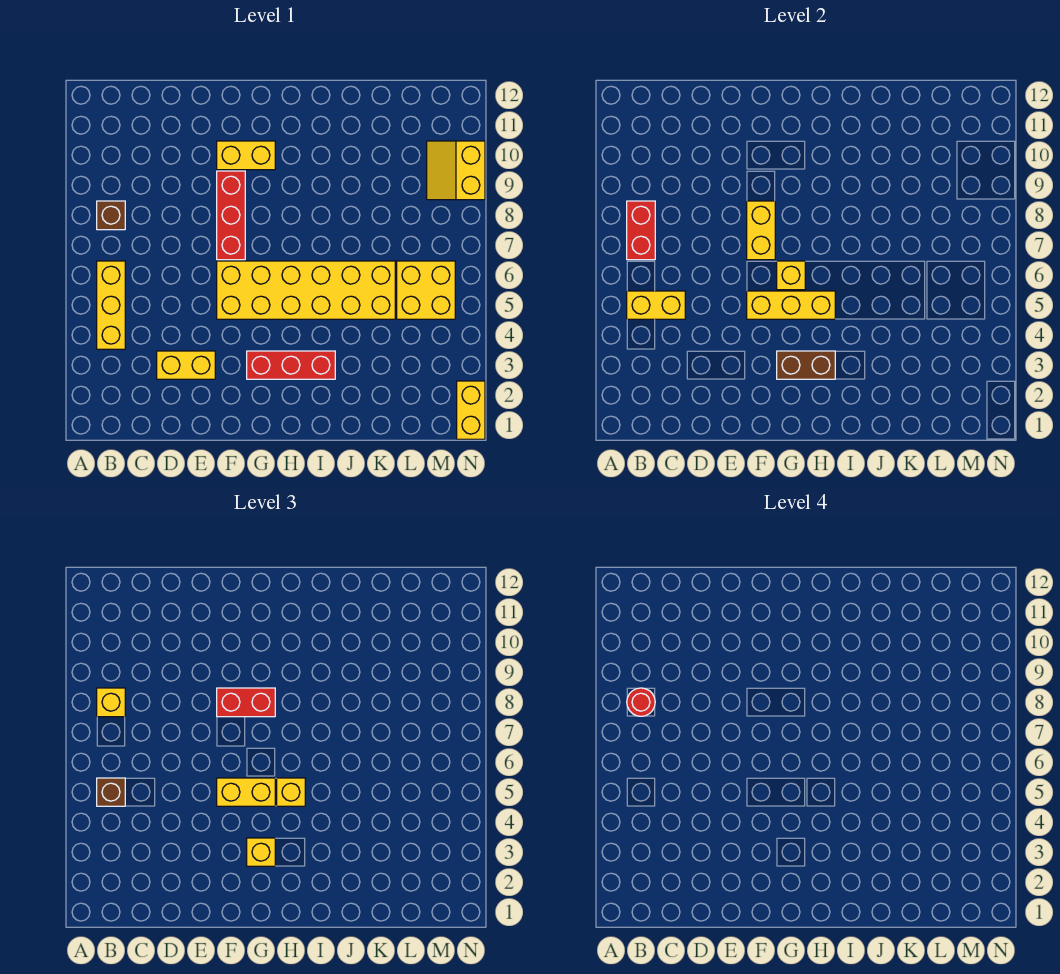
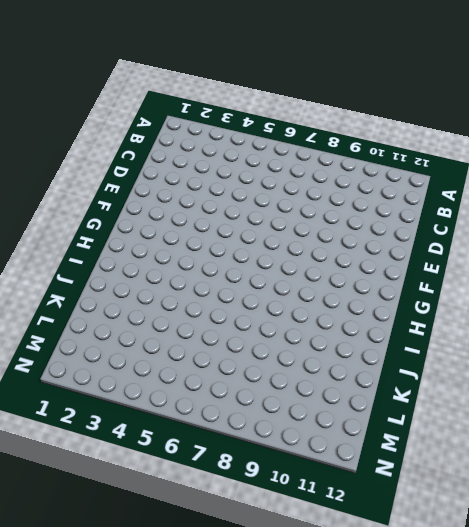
none -> yellow brick B4:B6 level 1
none -> brown brick B8 level 1
none -> yellow brick D3:E3 level 1

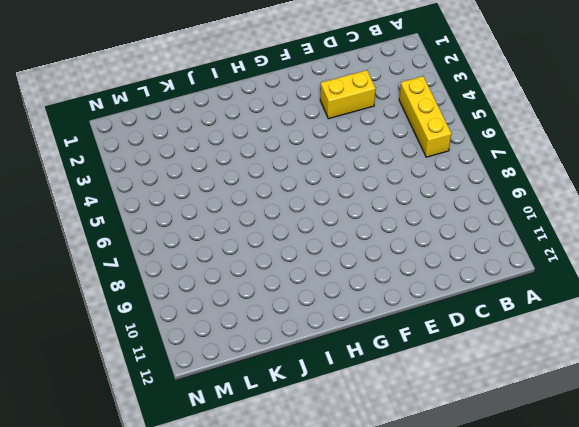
none -> brown brick B8 level 1
none -> yellow brick F5:K6 level 1
none -> red brick F7:F9 level 1

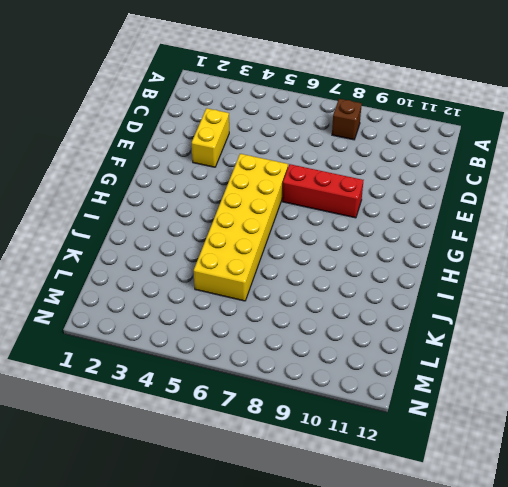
none -> yellow brick B4:B6 level 1
none -> yellow brick F10:G10 level 1
none -> red brick G3:I3 level 1

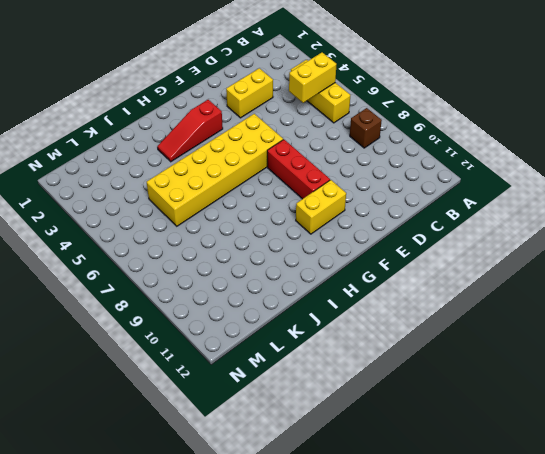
red slope G3:I3 level 1 top G -> red brick G3:I3 level 1
none -> yellow brick L5:M6 level 1
none -> yellow slope M9:N10 level 1 top N
none -> yellow brick N1:N2 level 1

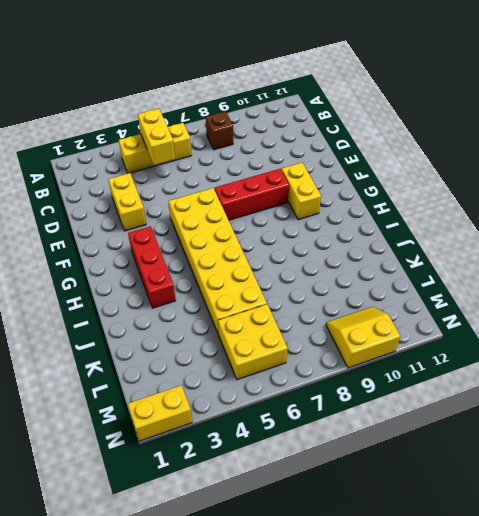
none -> red brick B7:B8 level 2
none -> yellow brick F5:H5 level 2
none -> yellow brick F7:F8 level 2

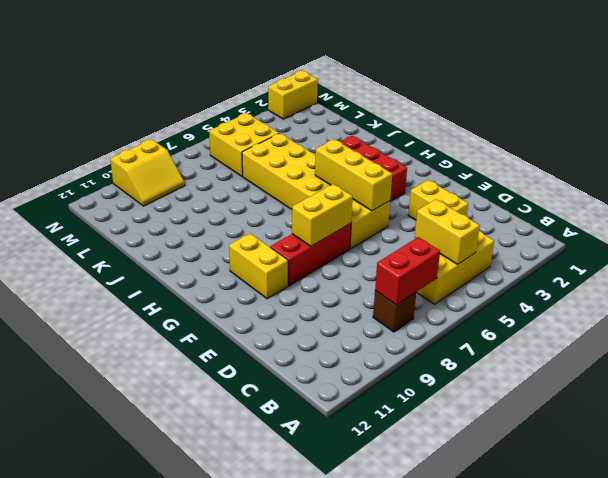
none -> brown brick G3:H3 level 2
none -> yellow brick G6 level 2
none -> brown brick B5 level 3

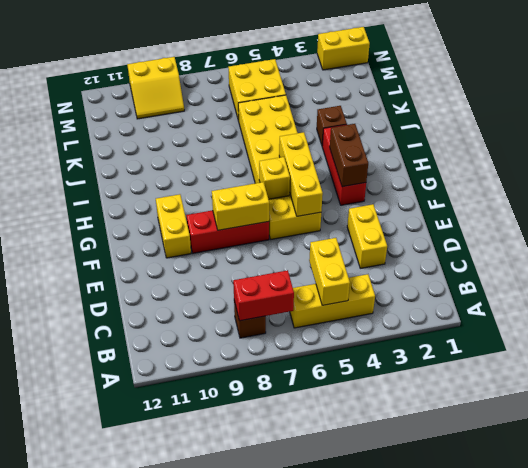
brown brick J3 level 1 -> brown brick B5 level 3
none -> yellow brick B8 level 3
none -> yellow brick F5:G5 level 3
none -> red brick F8:G8 level 3

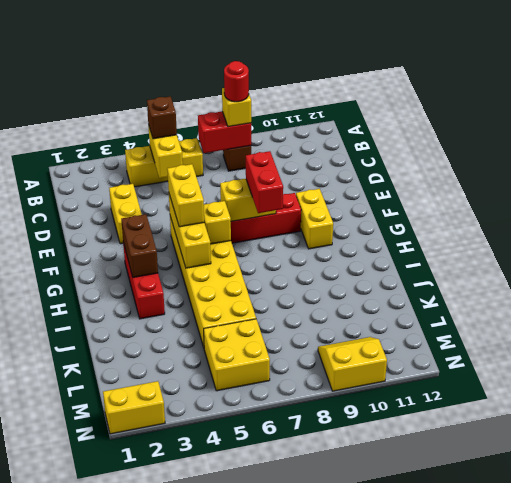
none -> yellow brick G3 level 3
none -> yellow brick H5 level 3

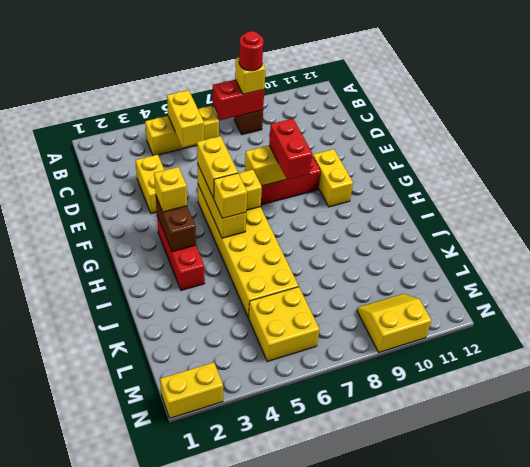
none -> brown brick B5 level 3

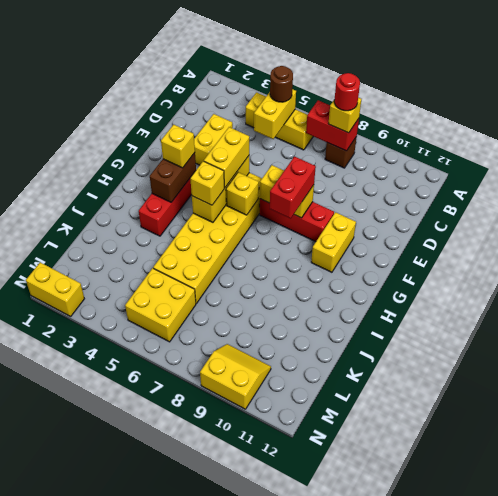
brown round brick B5 level 3 -> brown brick B5 level 3

